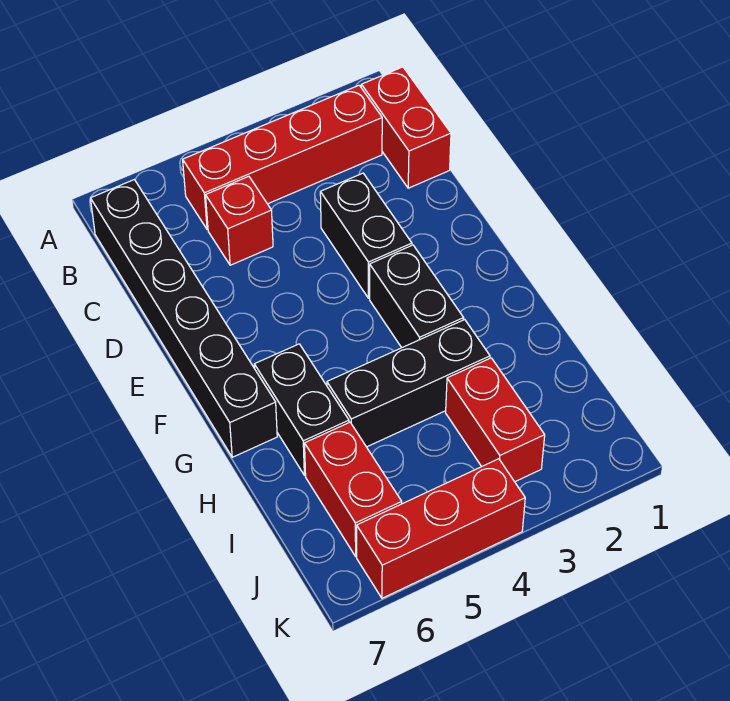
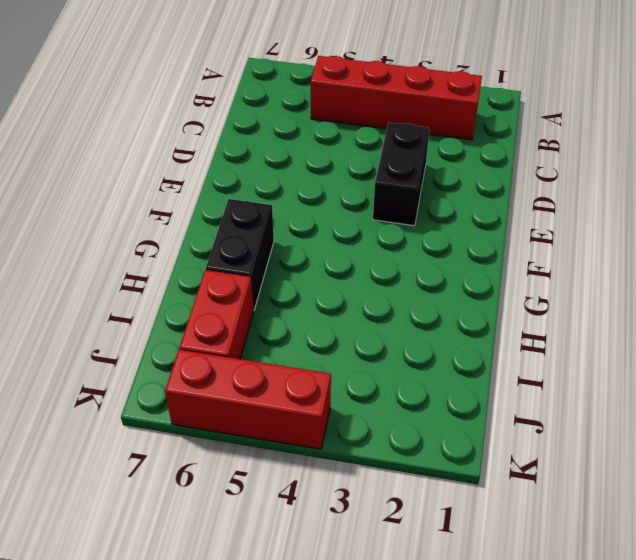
none -> red brick B1:C1 level 1
none -> black brick B7:G7 level 1

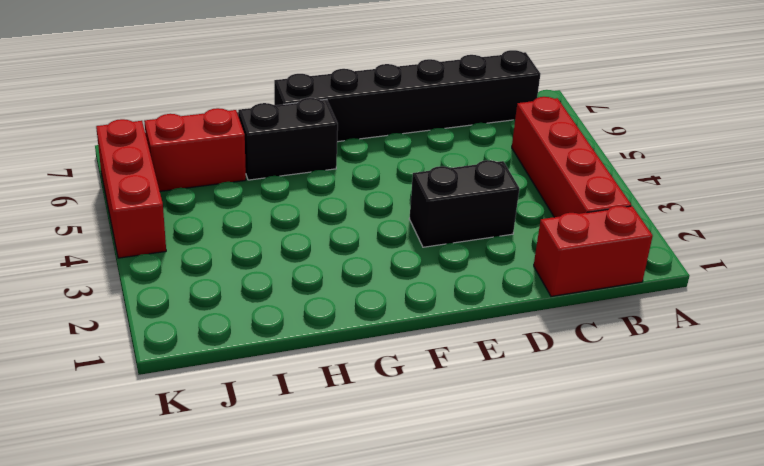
none -> red brick C5 level 1
none -> black brick F3:G3 level 1

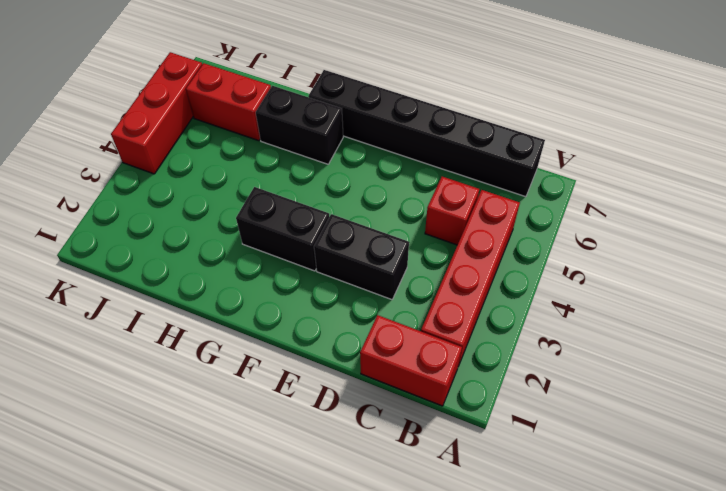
none -> black brick H3:H5 level 1
none -> red brick I3:J3 level 1

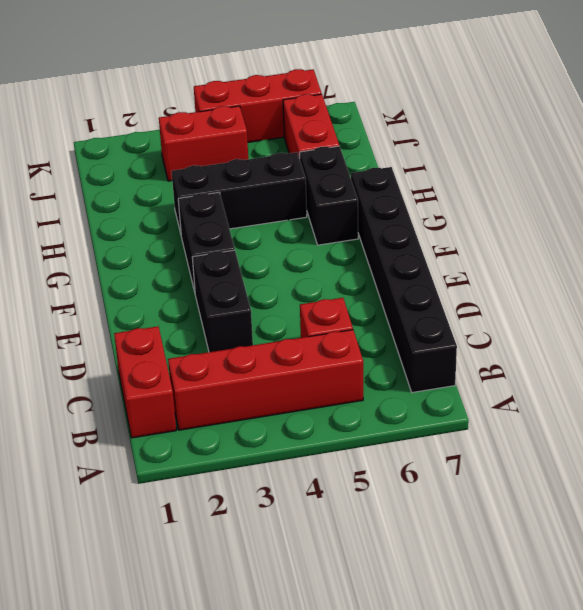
red brick J3:J4 level 1 -> red brick I3:J3 level 1

